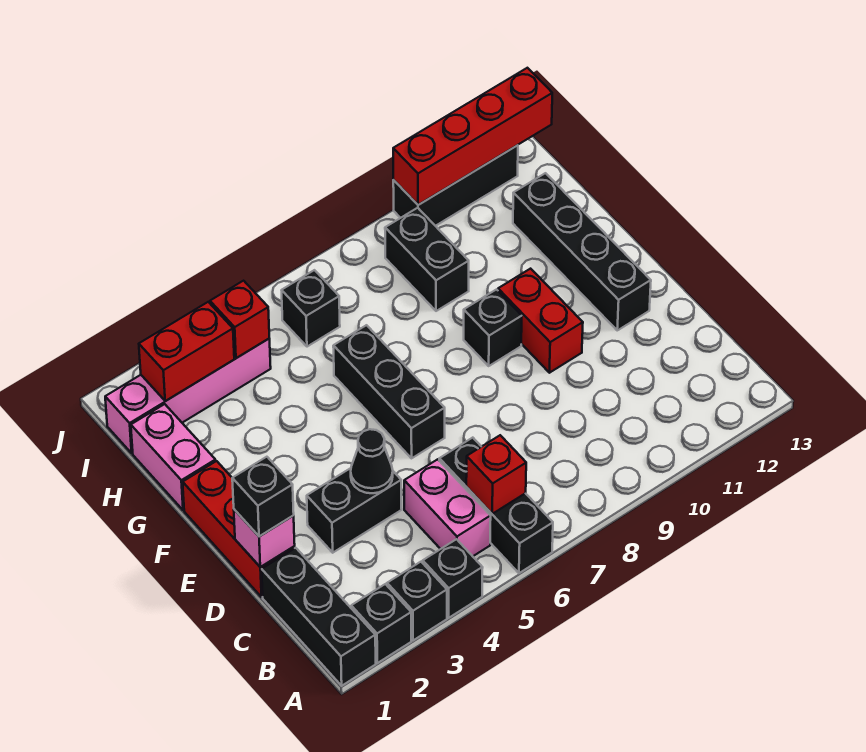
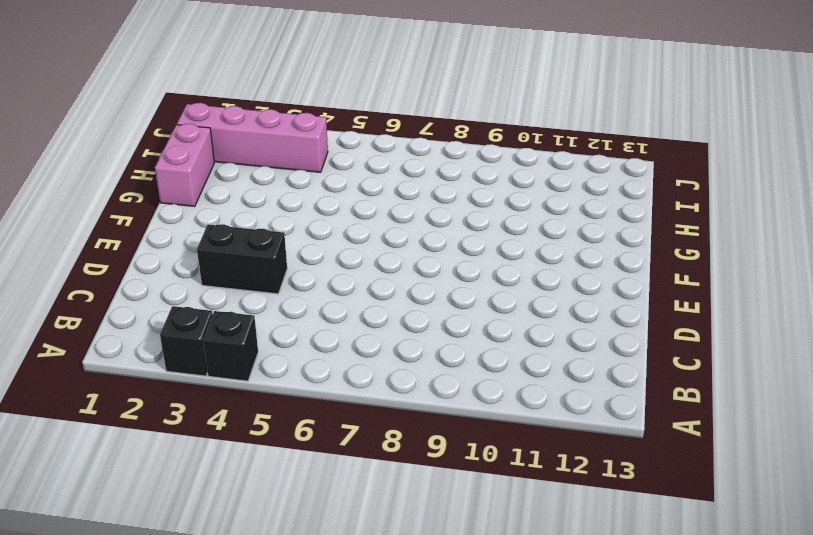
none -> black brick A1:C1 level 1
none -> black brick A2 level 1
none -> black brick A6:C6 level 1

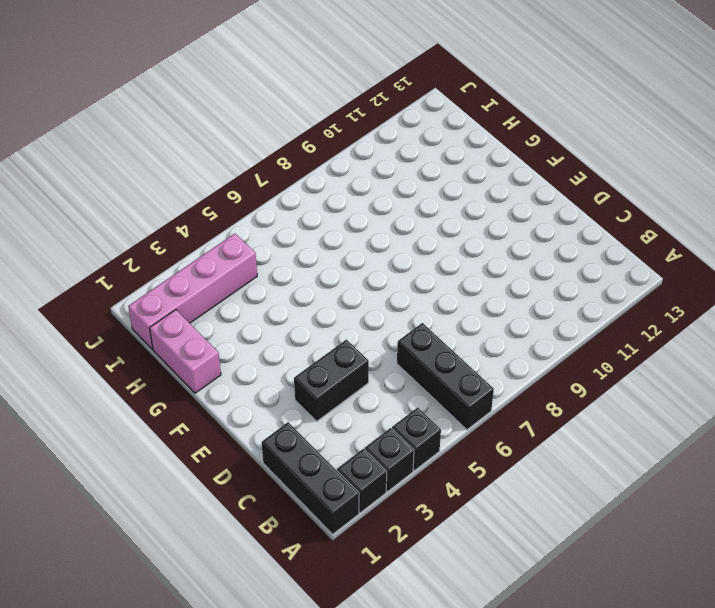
none -> pink brick B5:C5 level 1
none -> red brick D1:F1 level 1
none -> black brick E6:G6 level 1

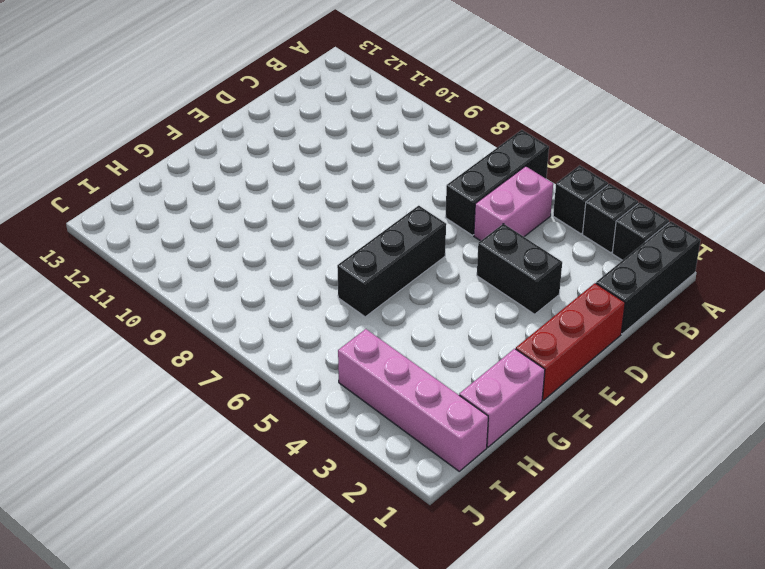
none -> red brick E10:F10 level 1
none -> black brick E12:H12 level 1
none -> black brick F9 level 1

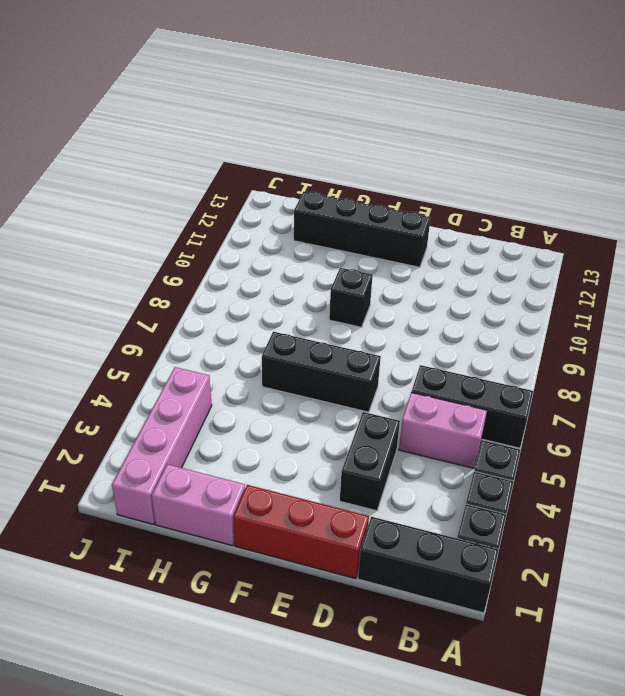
none -> red brick E10:F10 level 1
none -> black brick H9:I9 level 1
none -> black brick I6 level 1

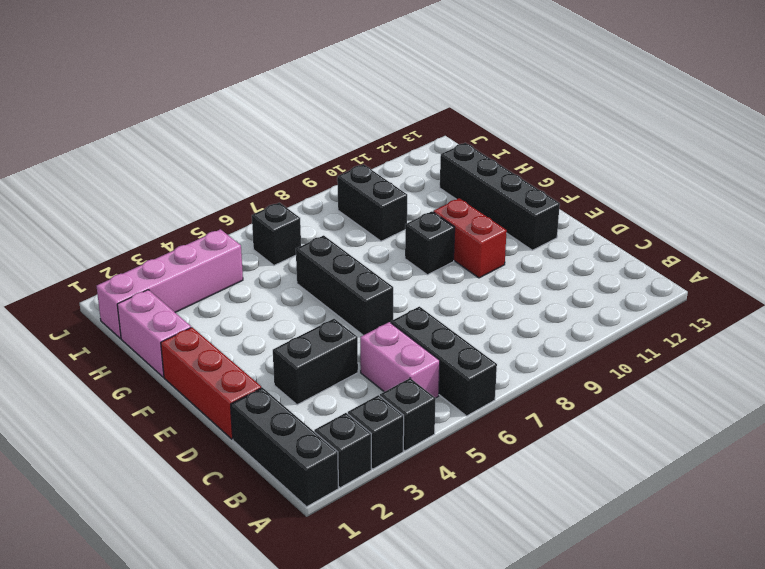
none -> black brick J10:J12 level 1
none -> red brick B6 level 2
none -> pink brick D1 level 2

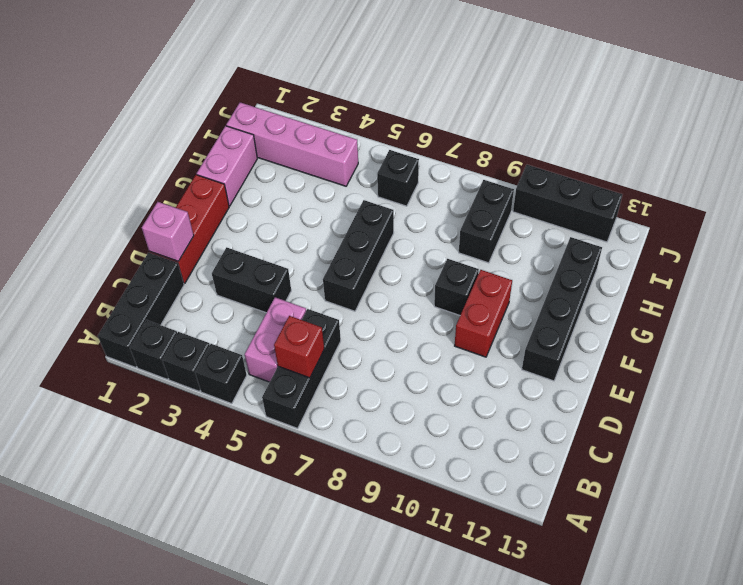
none -> black cone D4 level 2
none -> red brick I2:I3 level 2
none -> red brick I4 level 2

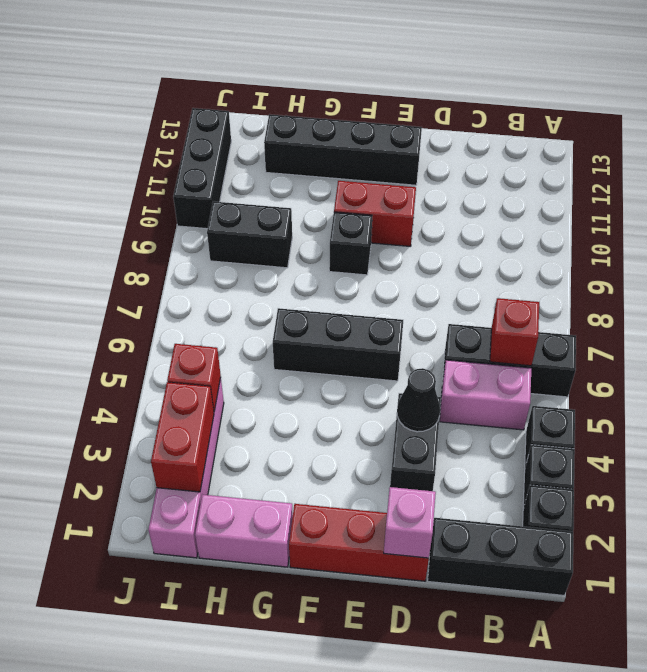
none -> black brick I6 level 1
none -> red brick J10:J13 level 2
none -> black brick D1 level 3

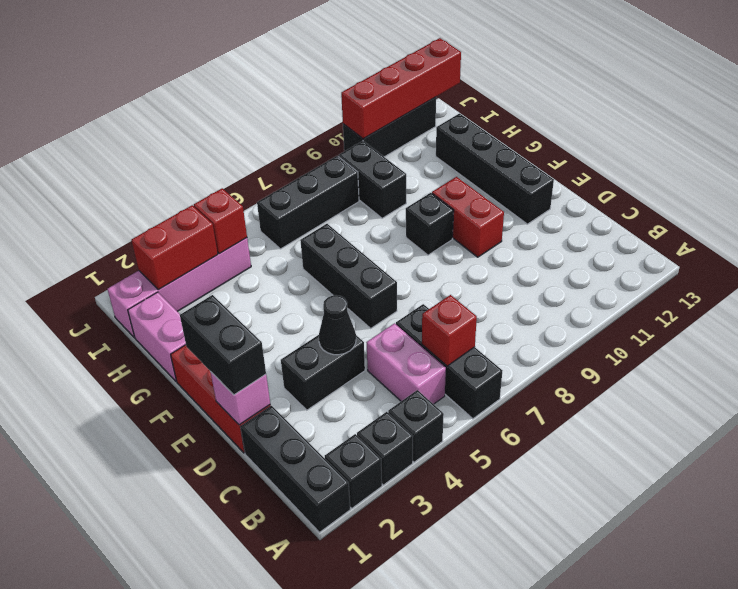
black brick D1:E1 level 3 -> black brick D1 level 3
black brick I6:I8 level 1 -> black brick I6 level 1

